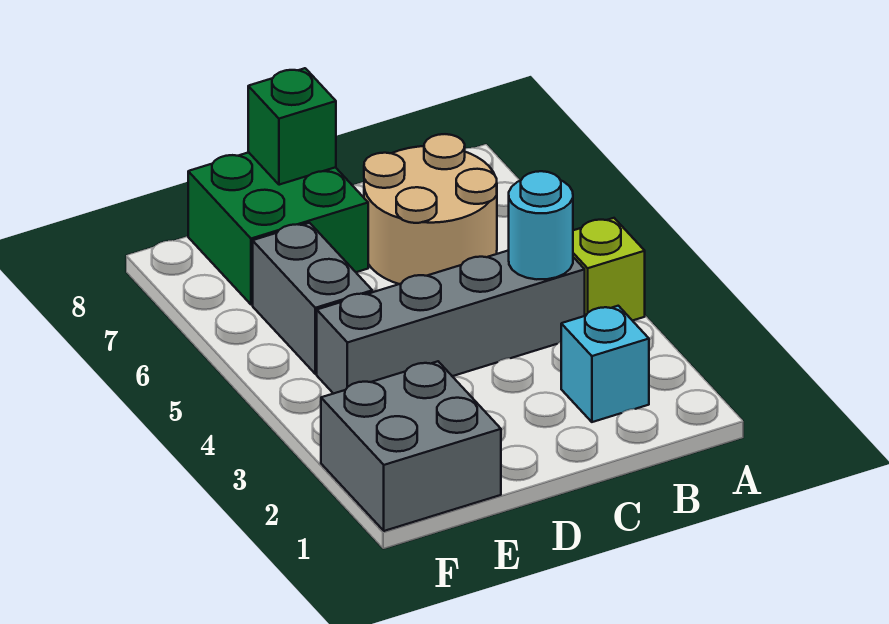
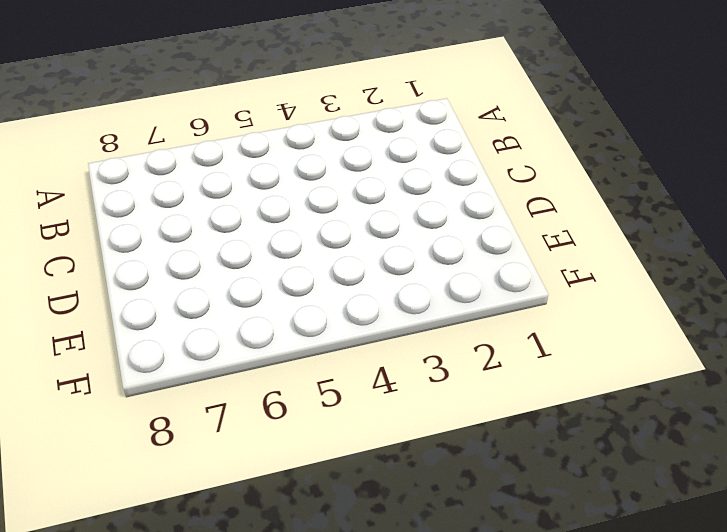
none -> lime brick A4 level 1
none -> cyan brick B2 level 1

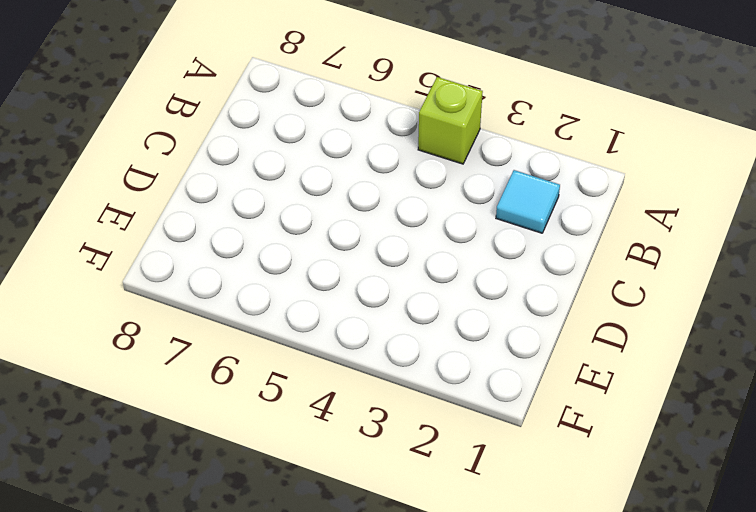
cyan tile B2 level 1 -> cyan brick B2 level 1
none -> grey brick B4:E4 level 1
none -> tan round brick B6:C7 level 1

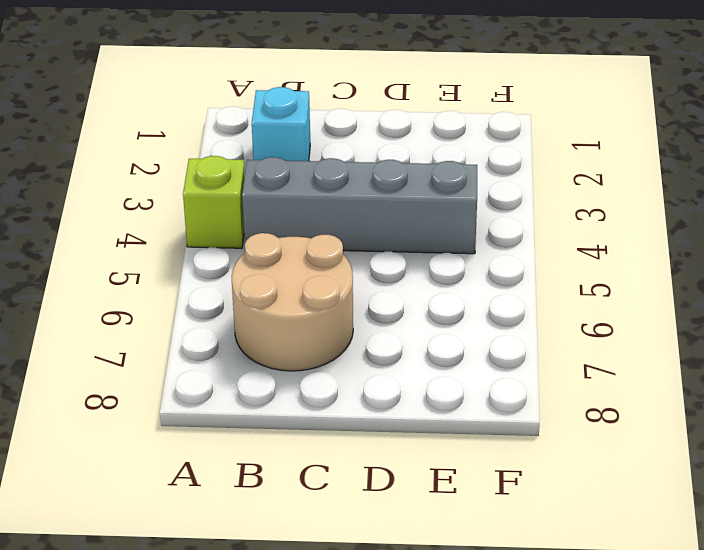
none -> green brick D7:E8 level 1
none -> grey brick E1:F2 level 1

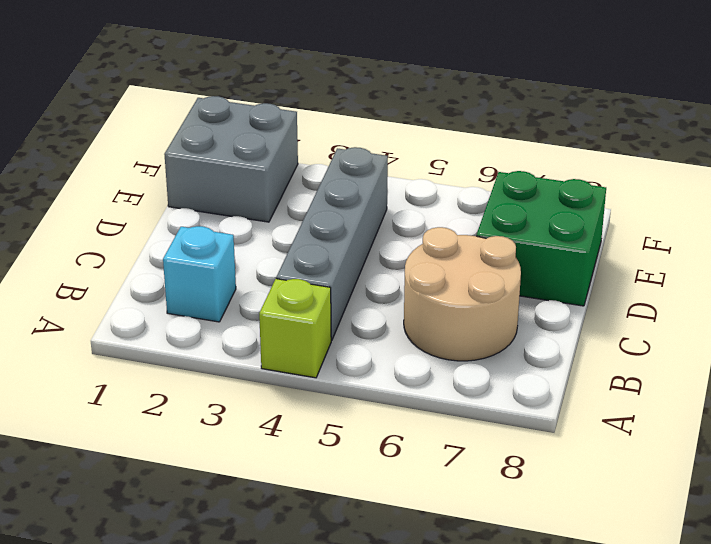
none -> grey brick E5:E6 level 1
none -> cyan round brick B4 level 2

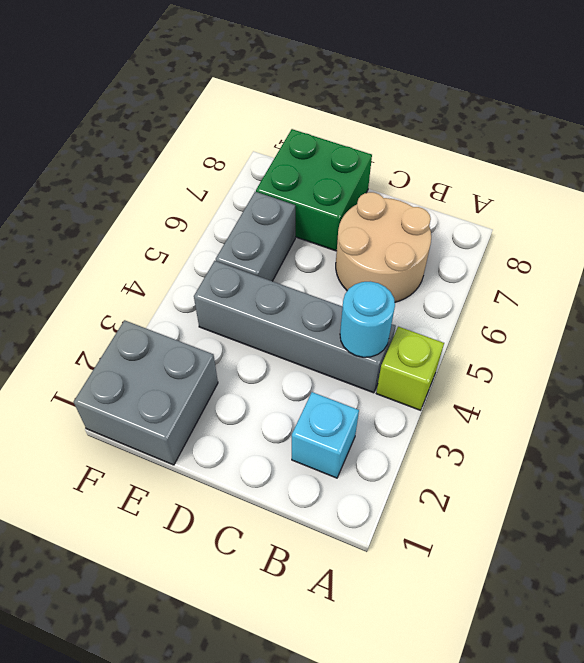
none -> green brick D8 level 2

